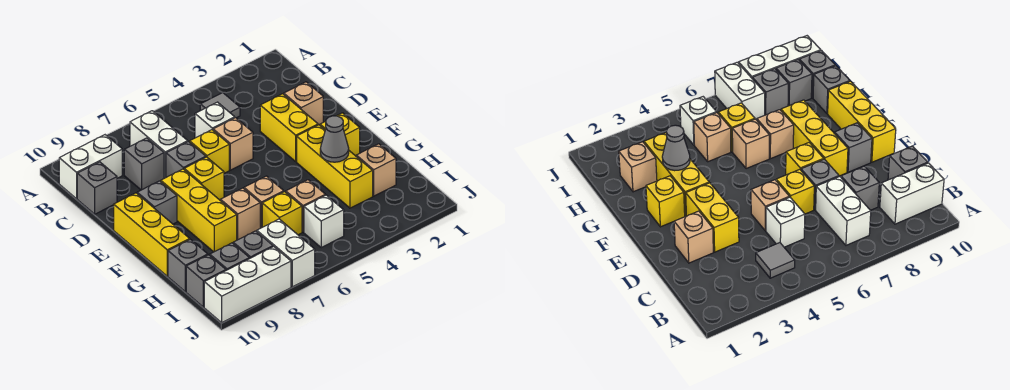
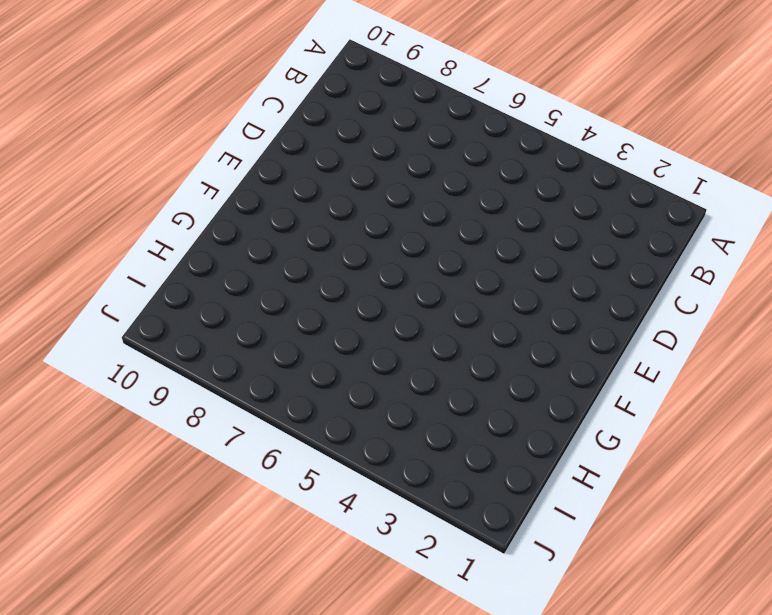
none -> grey tile B4 level 1
none -> white brick B7:C7 level 1
none -> white brick B9:B10 level 1
none -> white brick C5 level 1

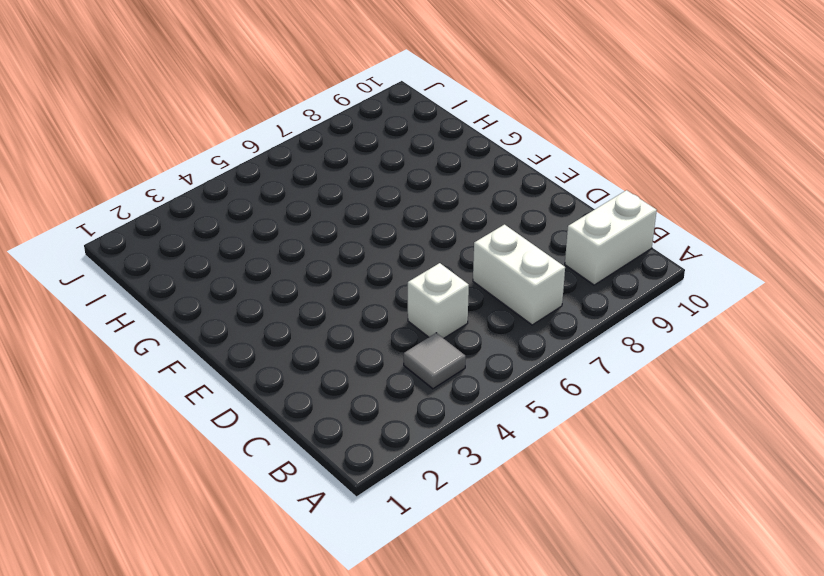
none -> grey brick C8 level 1
none -> grey brick C10 level 1
none -> tan brick D2 level 1
none -> yellow brick D3:E3 level 1

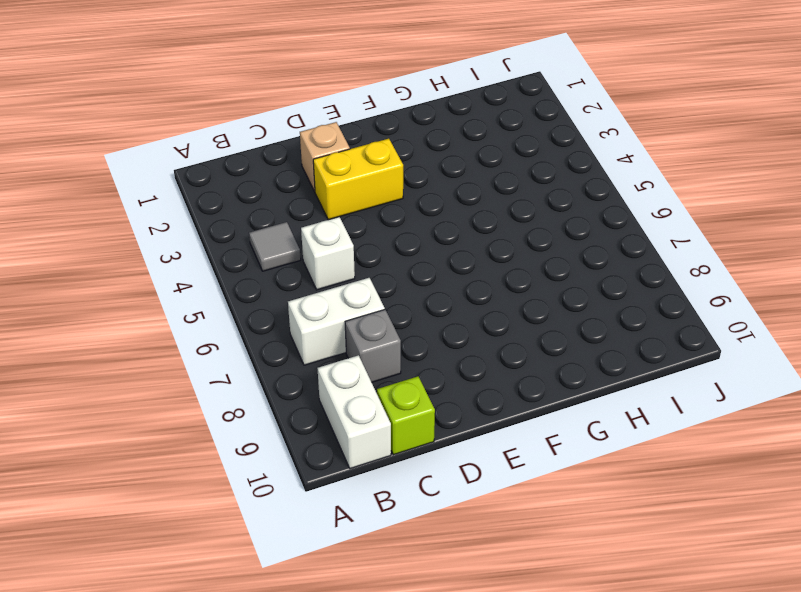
lime brick C10 level 1 -> grey brick C10 level 1
none -> tan brick D5 level 1
none -> yellow brick D6 level 1
none -> grey brick D7 level 1
none -> yellow brick E7 level 1

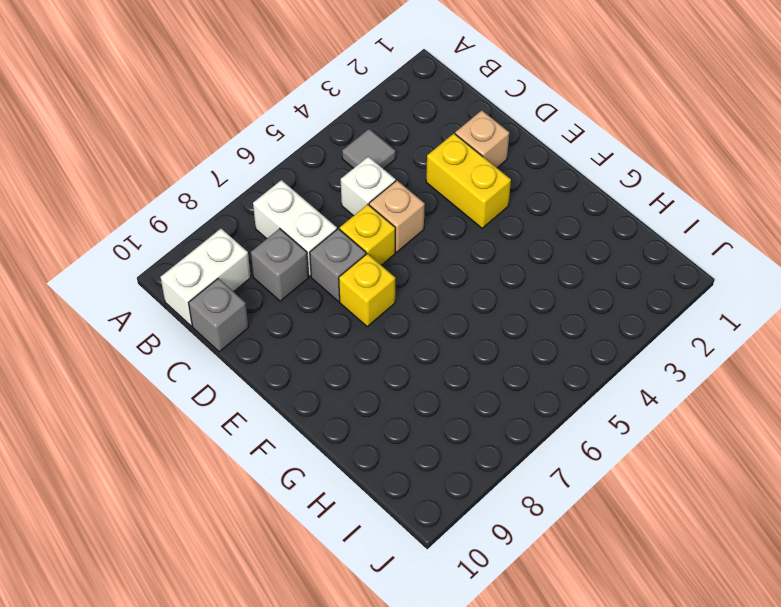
none -> yellow brick E8:G8 level 1
none -> grey brick E9 level 1
none -> yellow brick E10:G10 level 1
none -> yellow brick F2 level 1

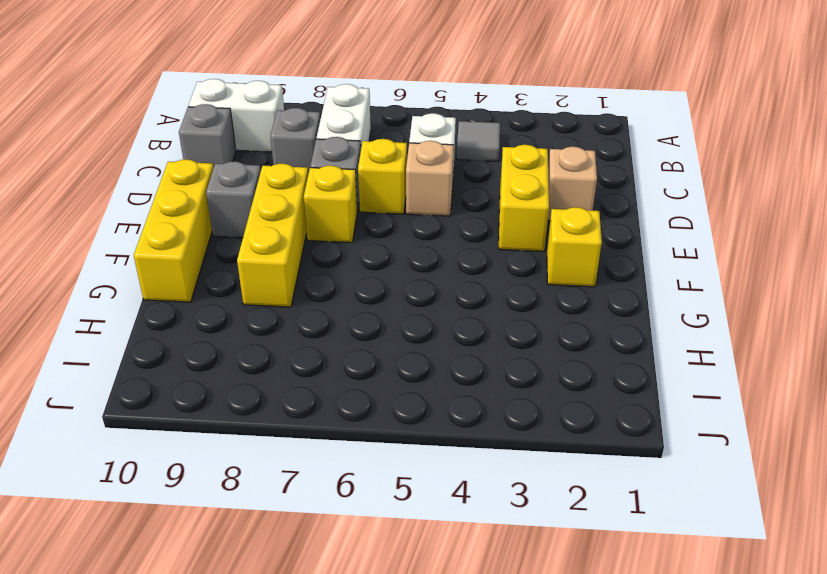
none -> yellow brick F3:H3 level 1
none -> tan brick G6 level 1
none -> tan brick G7 level 1
none -> tan brick H2 level 1

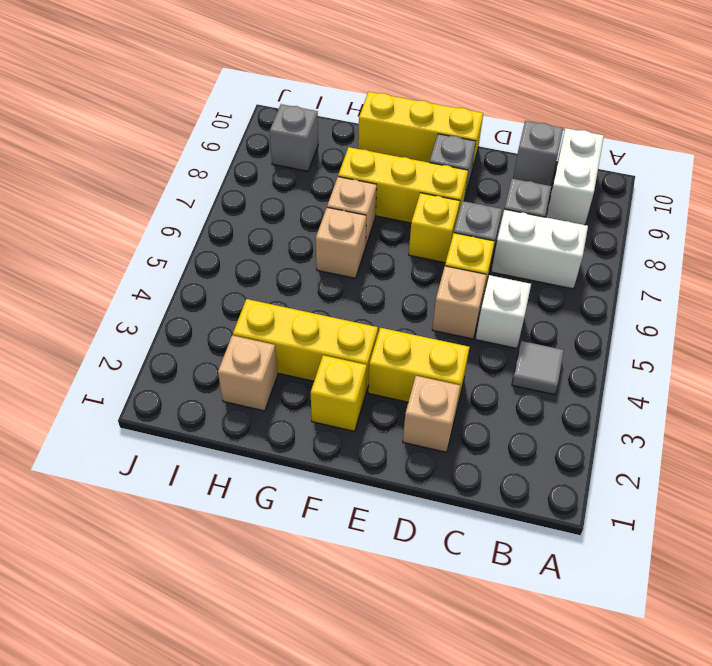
none -> tan brick H5 level 1
none -> yellow brick H6 level 1
none -> grey brick H10 level 1
none -> white brick I5 level 1

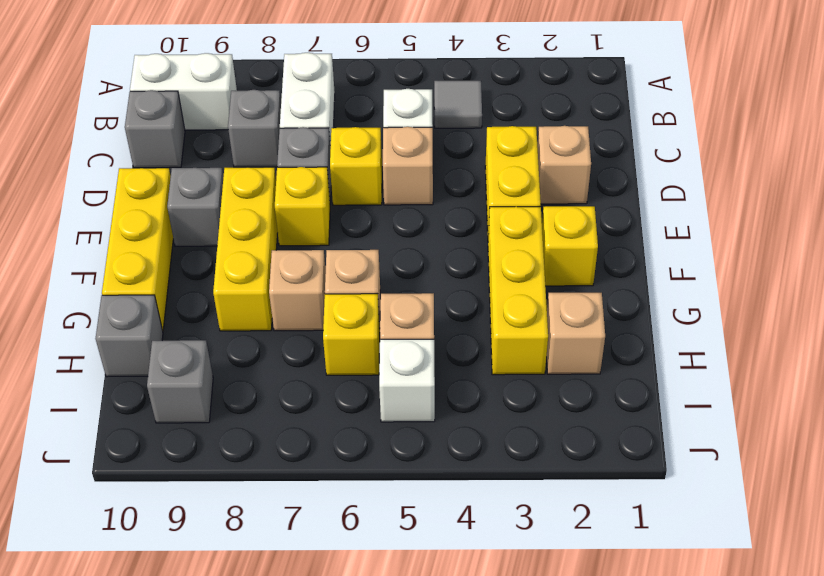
none -> white brick I7:J7 level 1
none -> grey brick I8 level 1
none -> grey brick I10 level 1
none -> white brick J8:J10 level 1

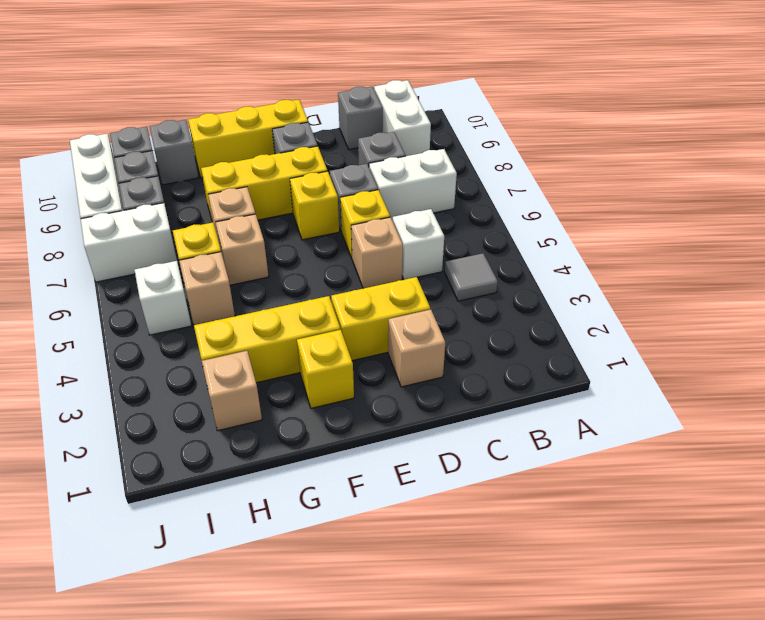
none -> grey cone G3 level 2

